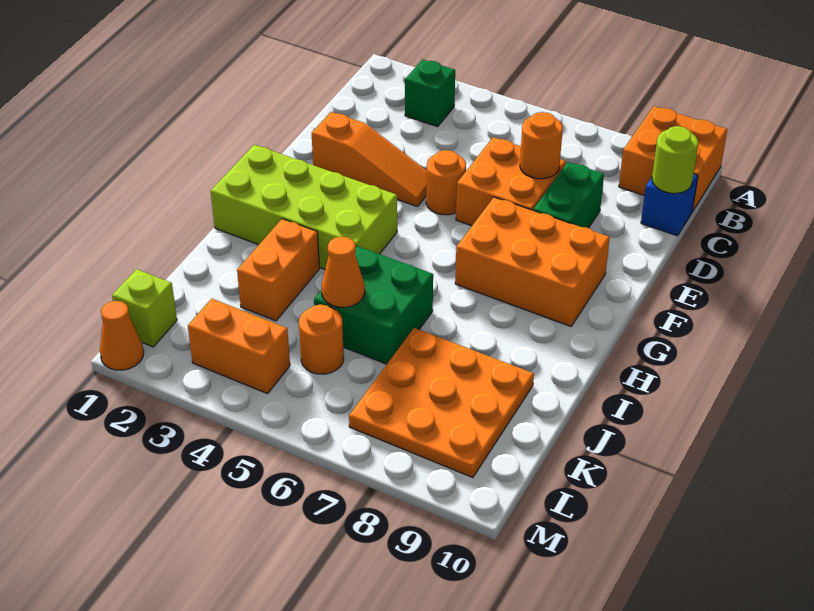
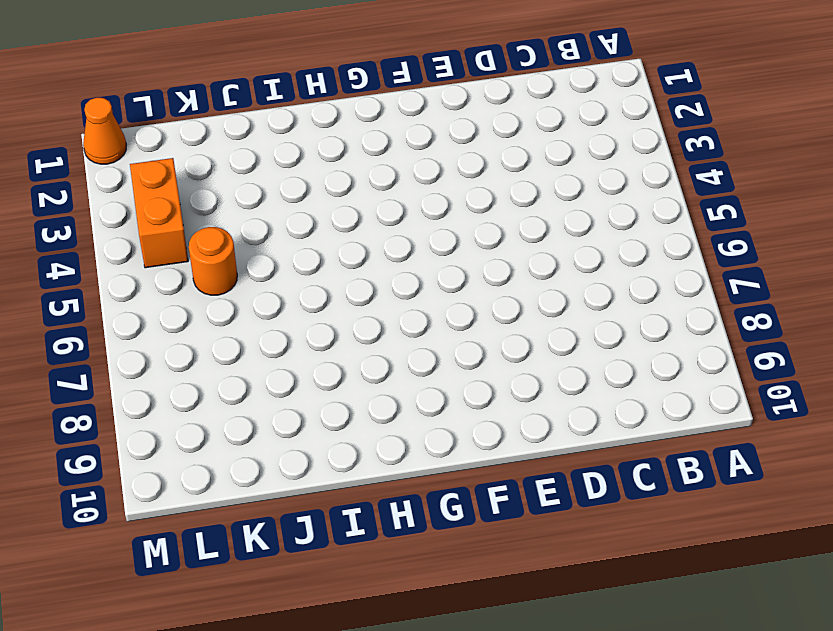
none -> orange brick A9:B10 level 1
none -> green brick B3 level 1
none -> blue brick C10 level 1

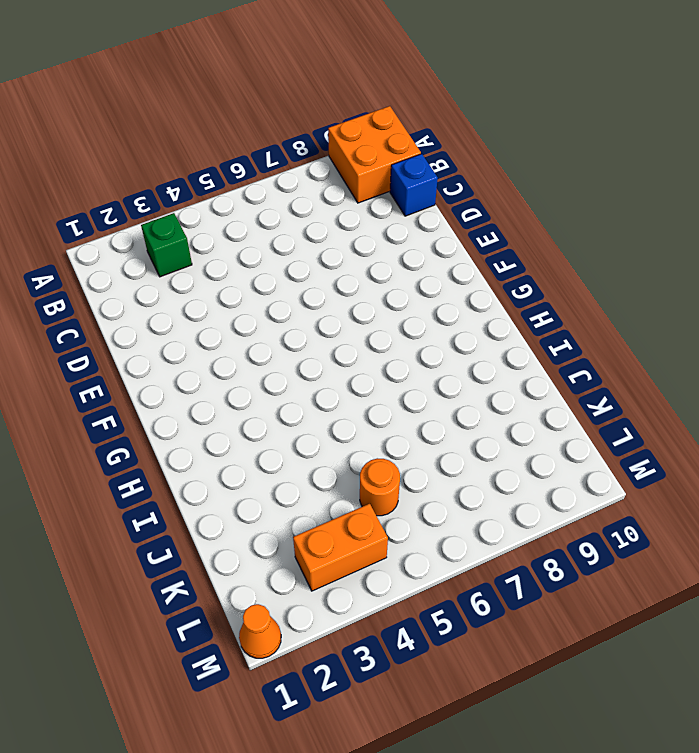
none -> orange brick D6:E7 level 1
none -> green brick D8:E8 level 1
none -> orange slope E2:E4 level 1 top 2

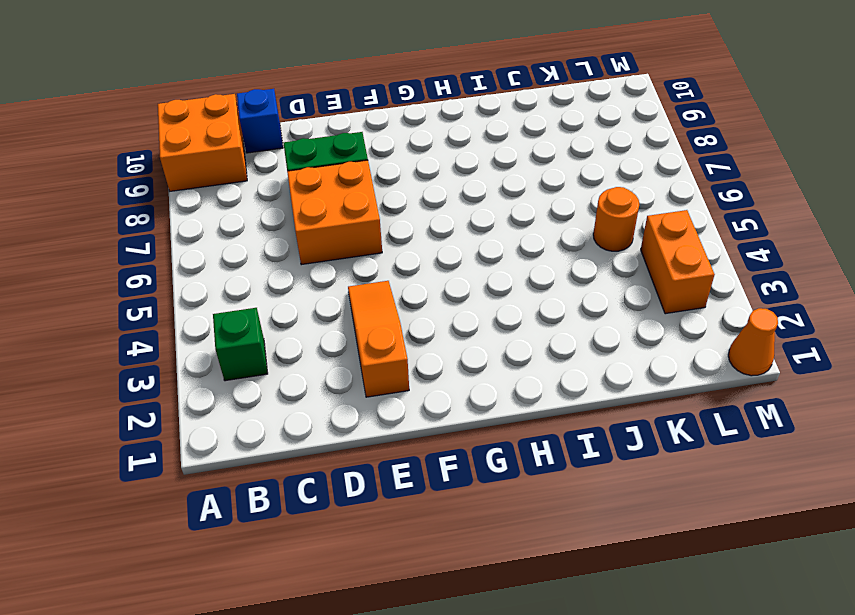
none -> orange round brick E5 level 1
none -> orange brick F7:G9 level 1
none -> lime brick G1:H4 level 1

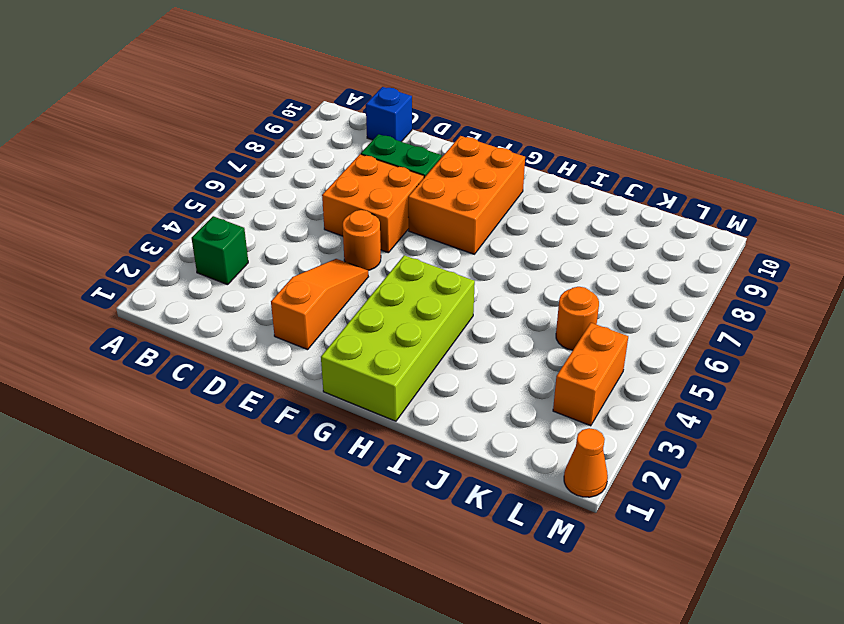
none -> orange brick A9:B10 level 1
none -> orange brick I3:J3 level 1
none -> green brick I5:J6 level 1

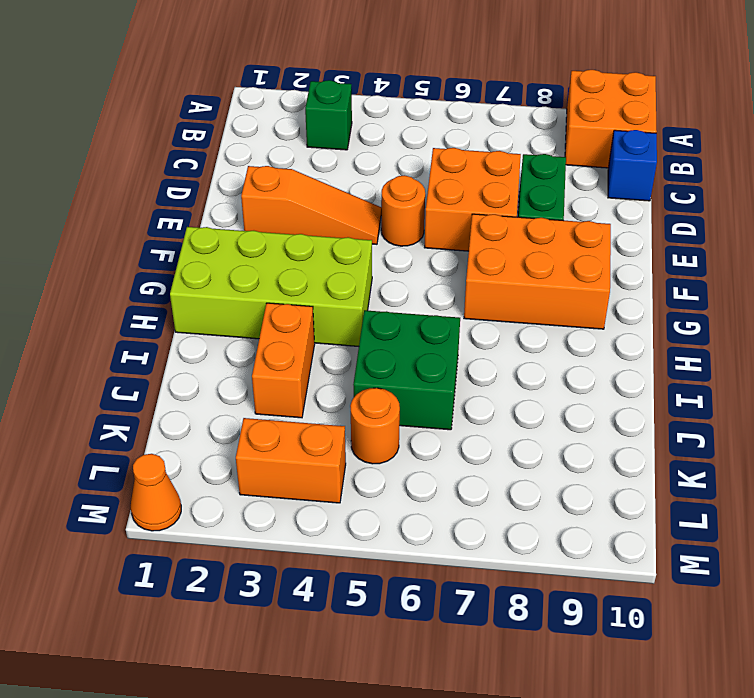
none -> orange plate J7:L9 level 1
none -> lime brick L1 level 1
none -> lime round brick C10 level 2

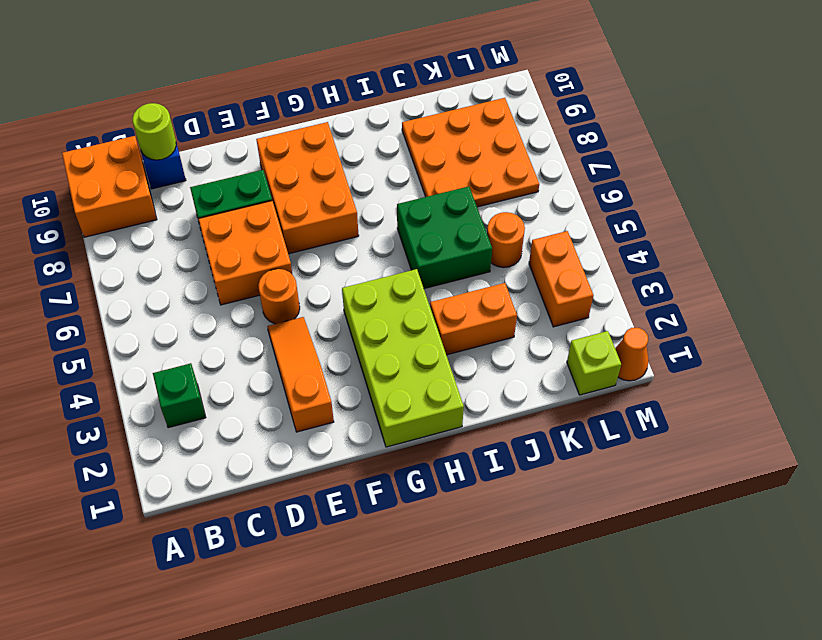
none -> orange round brick D7 level 2
none -> orange cone J5 level 2

